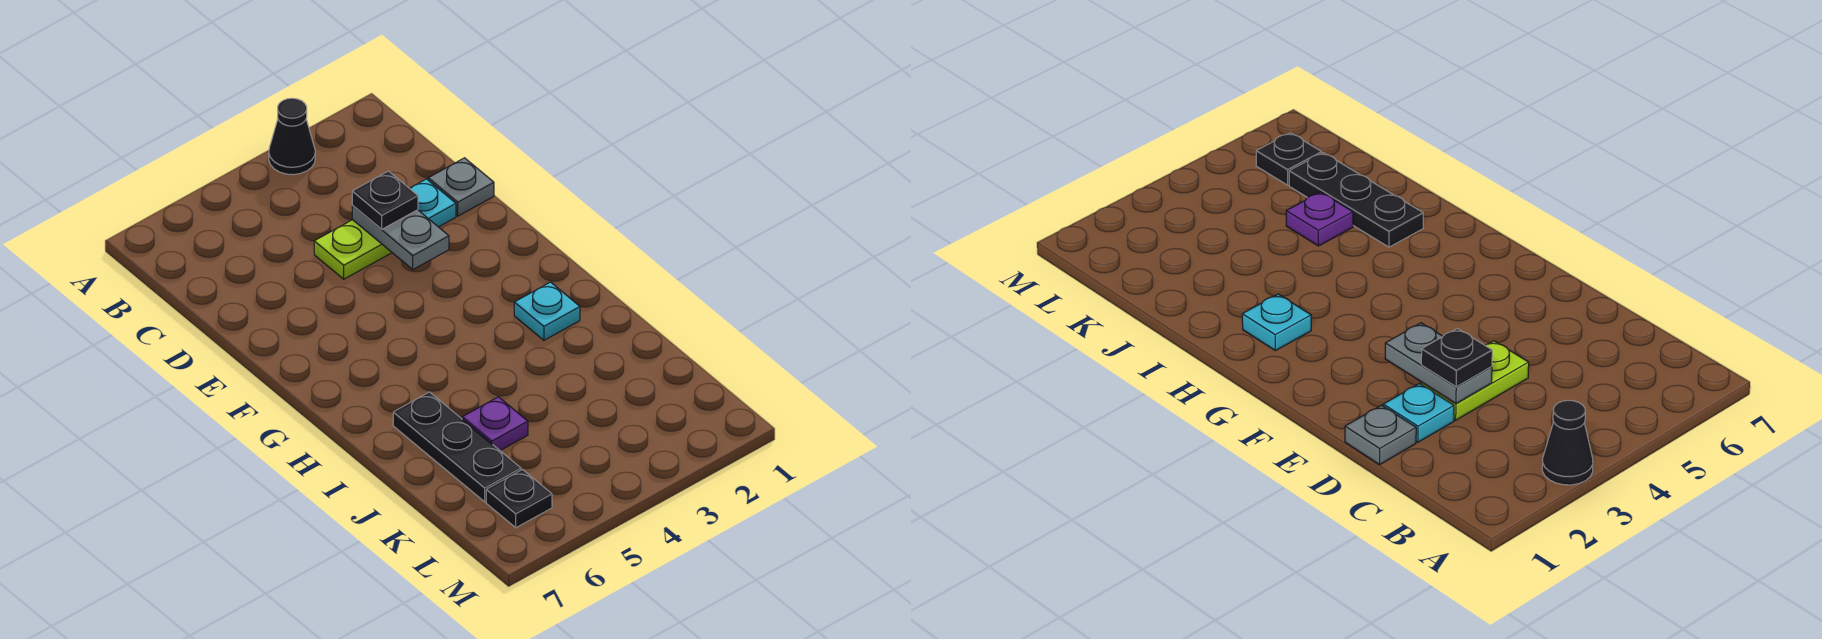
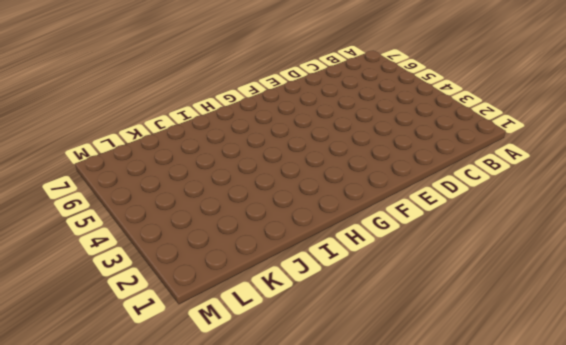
none -> black cone A3 level 1
none -> grey plate D1 level 1

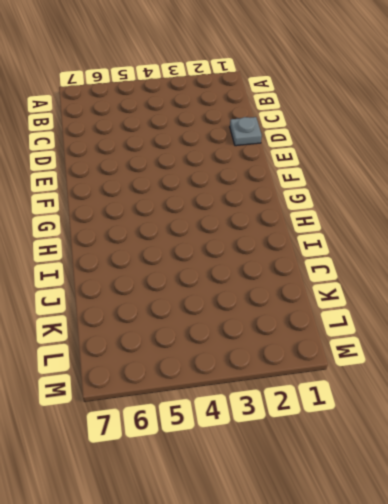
none -> black cone A3 level 1
none -> cyan plate D2 level 1

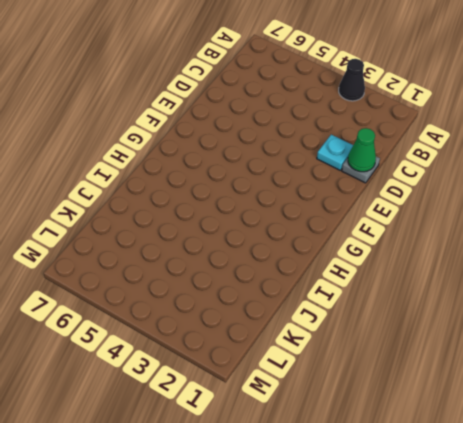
green cone D1 level 2 -> none
none -> lime plate D3:D4 level 1
none -> cyan plate H2 level 1

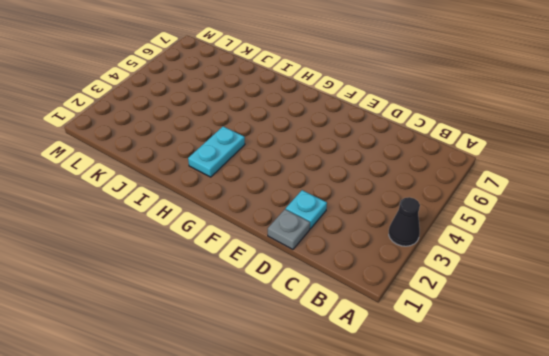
cyan plate H2:H3 level 1 -> cyan plate H2 level 1
none -> lime plate D3:D4 level 1
none -> black plate I6:K6 level 1

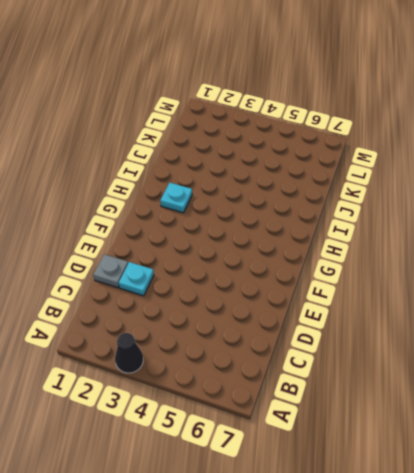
none -> lime plate D3:D4 level 1
none -> black plate I6:K6 level 1

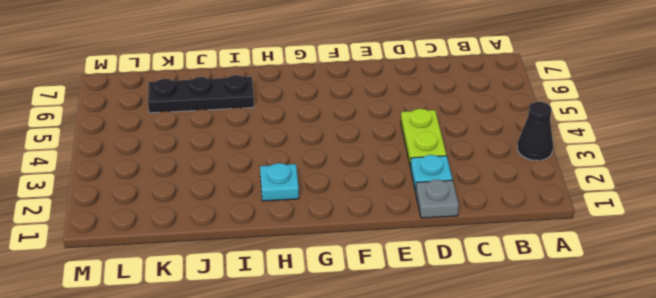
none -> purple plate J5 level 1
none -> black plate L6 level 1

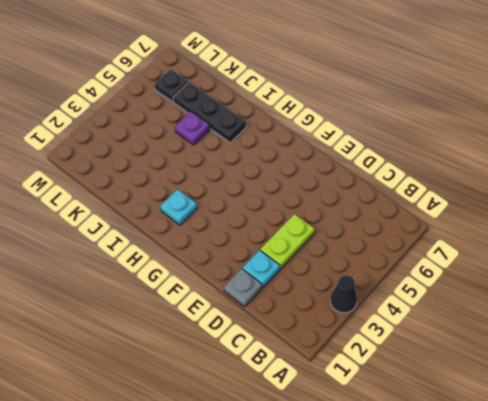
none -> grey plate D3:E3 level 2
none -> black plate D3 level 3

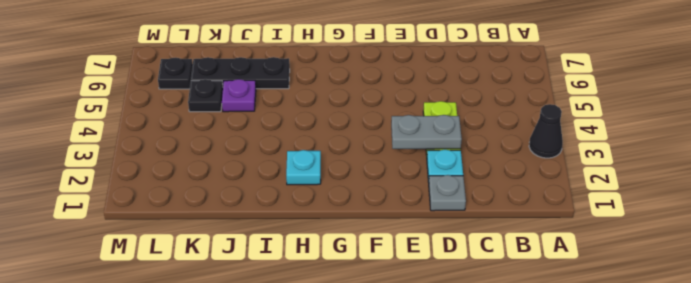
black plate K5 level 1 -> black plate D3 level 3

